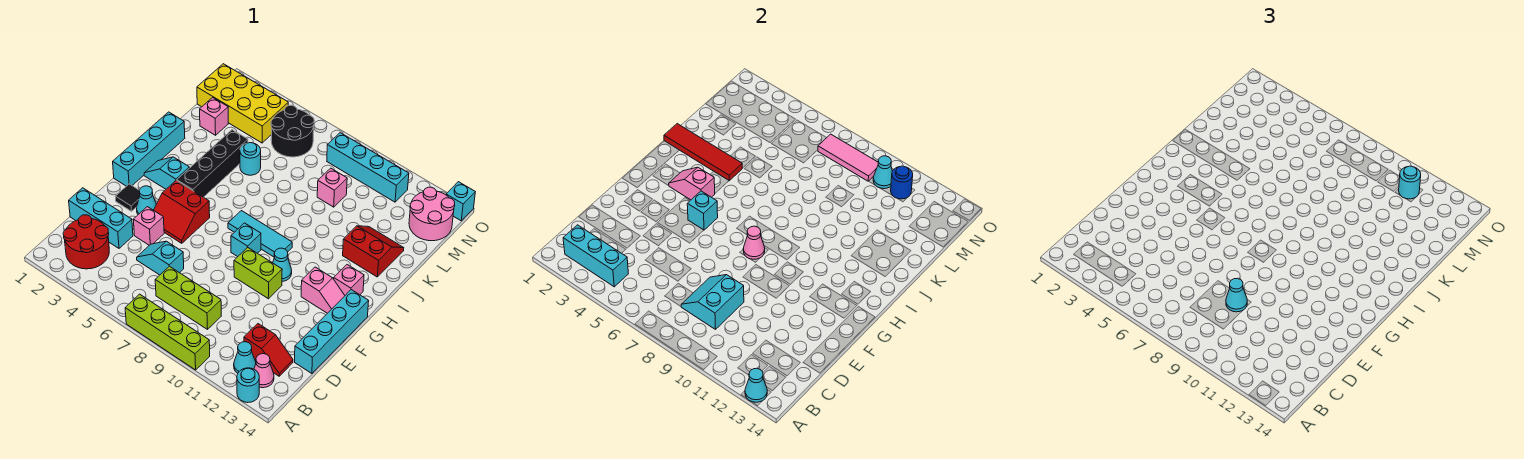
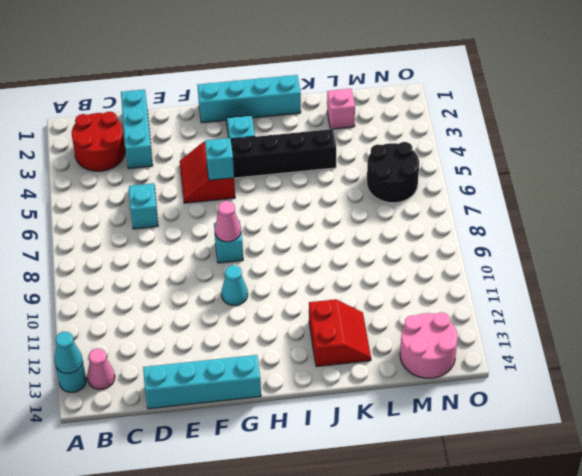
none -> lime brick A7:A10 level 1
none -> cyan cone B12 level 1
none -> lime brick C7:C9 level 1
none -> red slope C12:C13 level 1 top 12

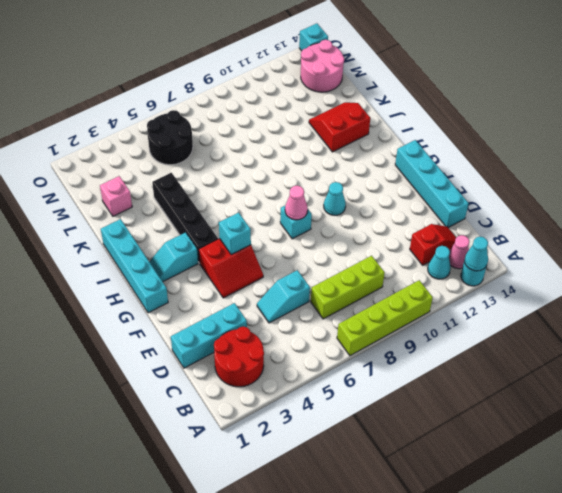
none -> pink brick E4 level 1
none -> black tile F2 level 1
none -> cyan cone F3 level 1
none -> lime brick F9:F10 level 1

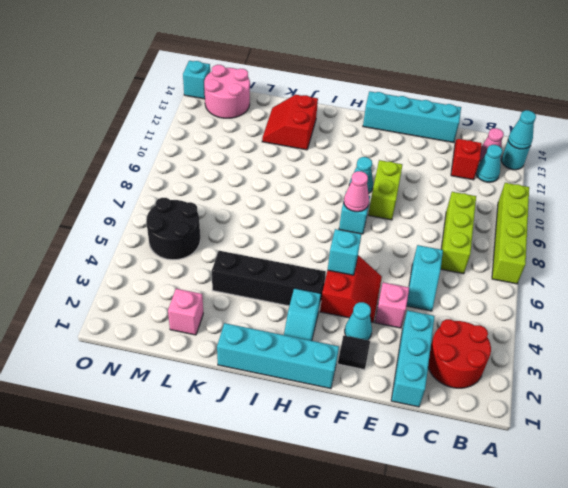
none -> pink slope G12:G13 level 1 top 12
none -> cyan tile H7:H9 level 1
none -> pink brick H13 level 1
none -> cyan round brick K5 level 1

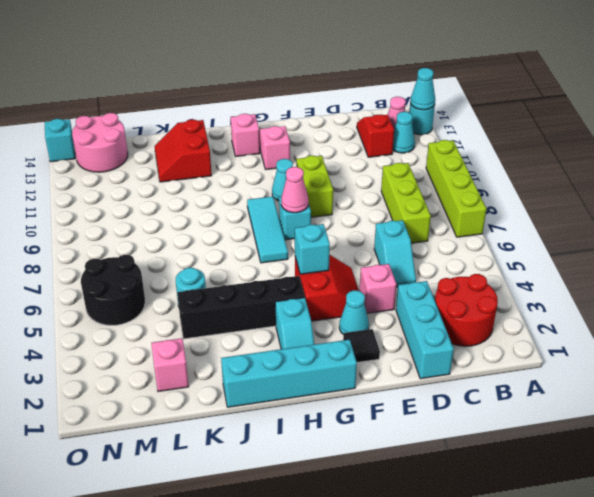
none -> cyan brick D14:G14 level 1
none -> pink brick L9 level 1
none -> yellow brick M1:N4 level 1
none -> cyan brick N8:N11 level 1

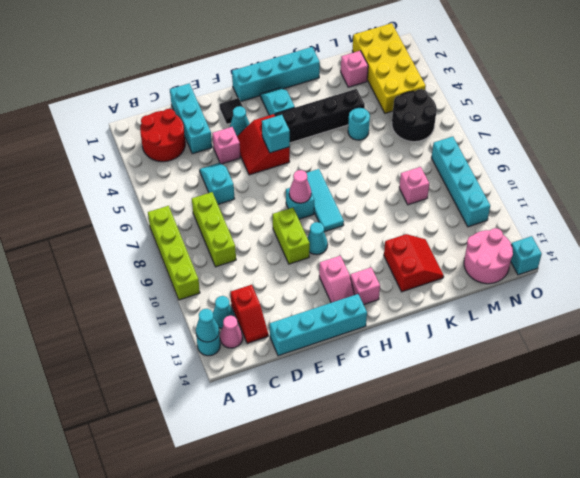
none -> cyan brick B2:B4 level 2
none -> cyan slope C8:D9 level 2 top 9
none -> pink slope H3:H4 level 2 top 4
none -> red tile J1:J4 level 2

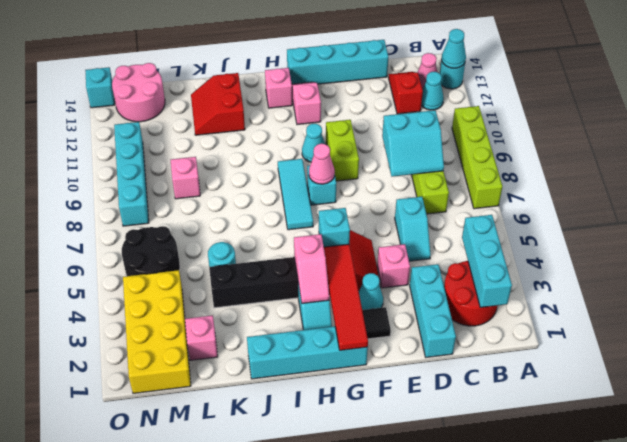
red tile G1:G4 level 2 -> red tile J1:J4 level 2
none -> pink tile N7:N9 level 2
none -> cyan cone N10 level 2
none -> blue round brick N11 level 2
none -> cyan cone D9 level 3

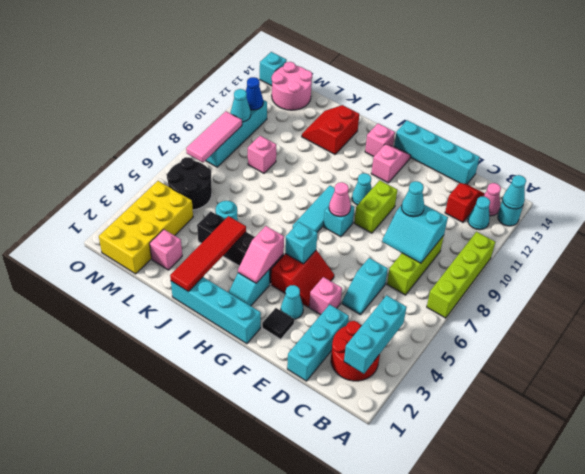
blue cone N11 level 2 -> blue round brick N11 level 2
none -> cyan round brick N11 level 3

